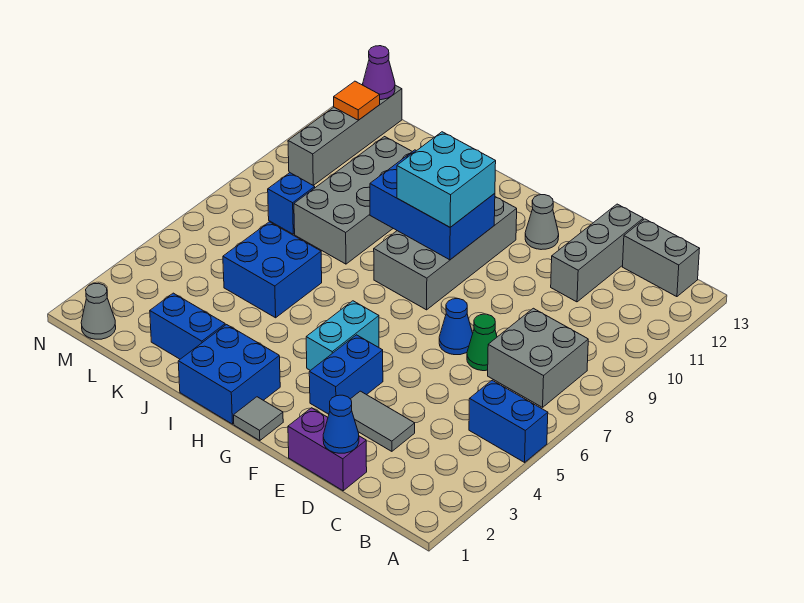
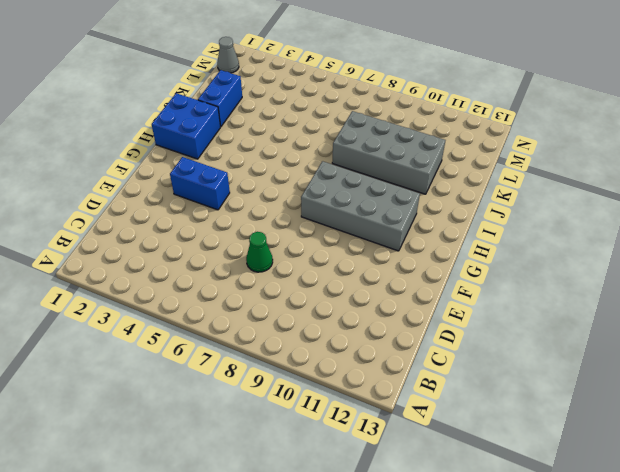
none -> blue brick A5:B5 level 1
none -> grey brick B7:C8 level 1
none -> grey brick B13:C13 level 1

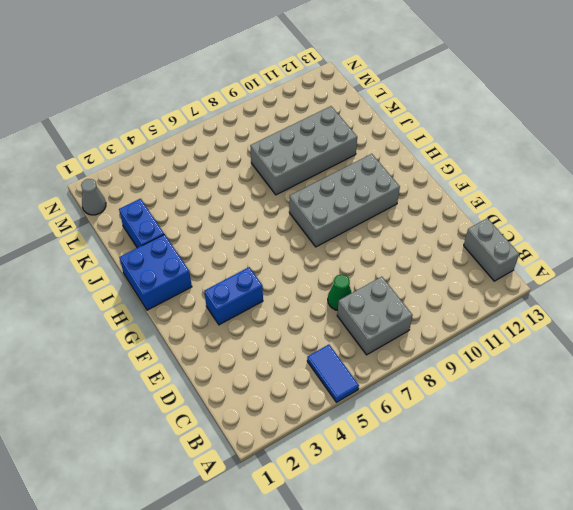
blue tile A5:B5 level 1 -> blue brick A5:B5 level 1
none -> purple brick D1:E1 level 1
none -> grey tile D3:E3 level 1
none -> grey brick D11:D13 level 1

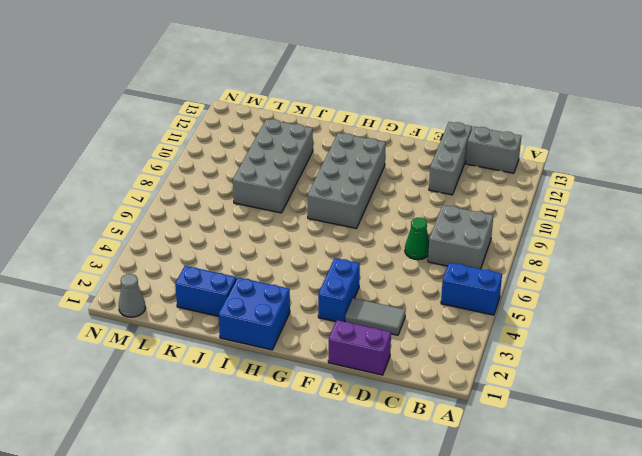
none -> blue cone E7 level 1
none -> grey cone F12 level 1
none -> grey tile G1 level 1

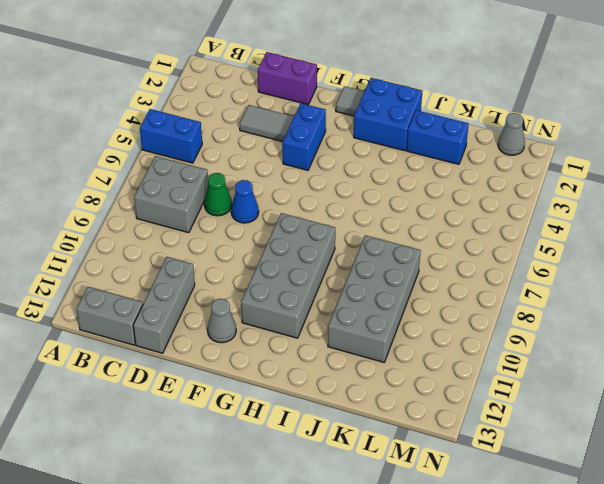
none -> cyan brick G4:G5 level 1
none -> blue brick J5:K6 level 1
none -> blue brick L8 level 1

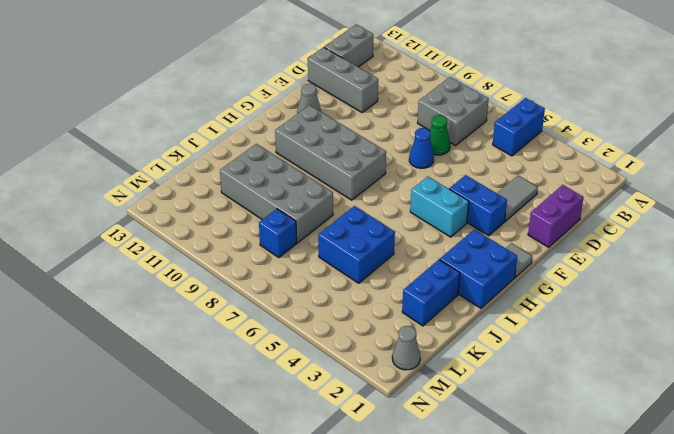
none -> grey brick M10:M13 level 1
none -> blue cone D1 level 2
none -> blue brick G9:I10 level 2

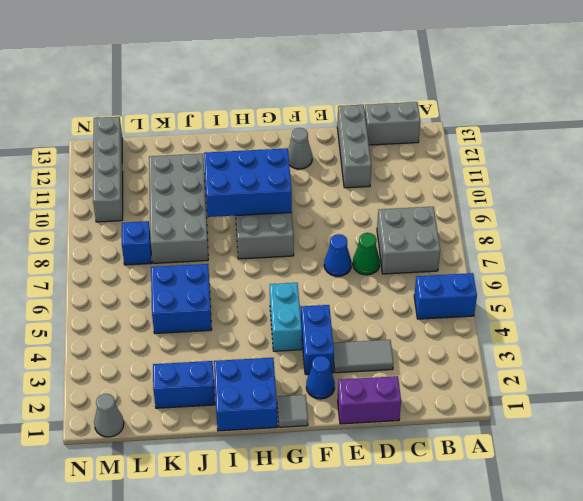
blue cone F2 level 1 -> blue cone D1 level 2
none -> orange tile M12 level 2
none -> purple cone M13 level 2
none -> cyan brick G9:H10 level 3

